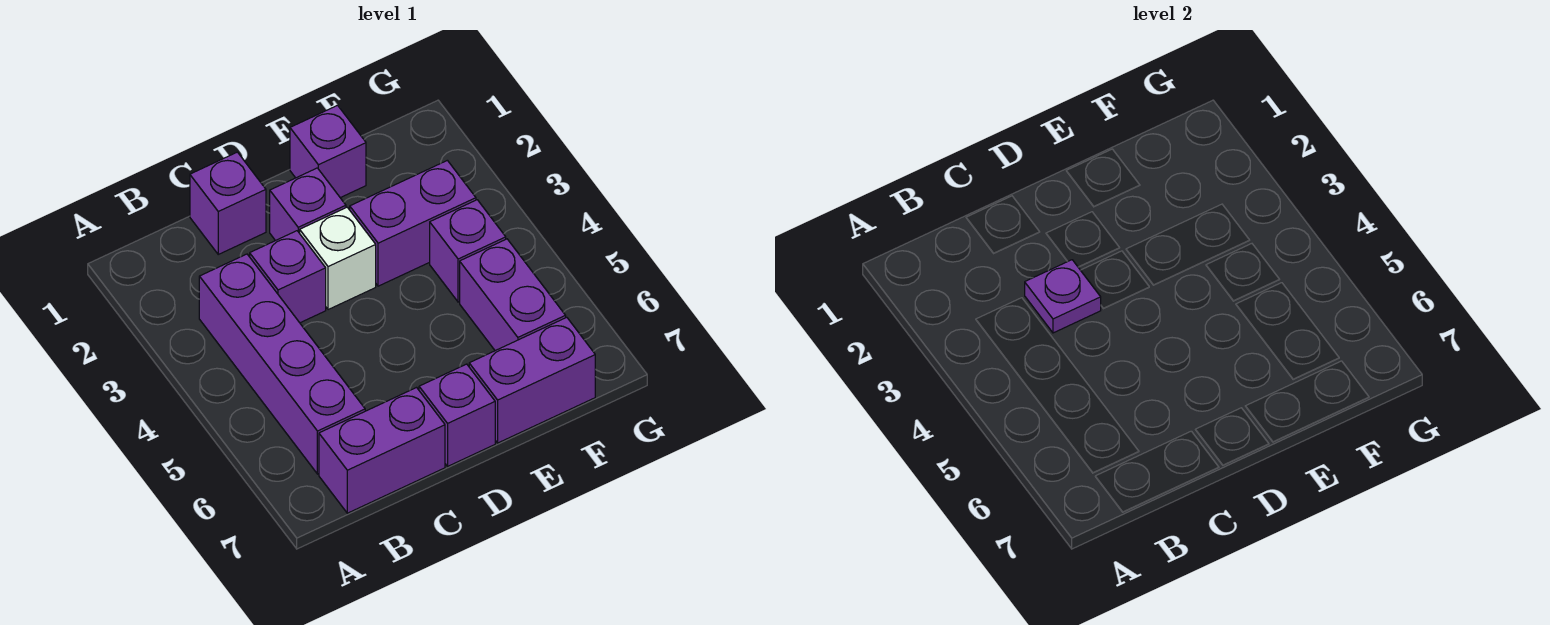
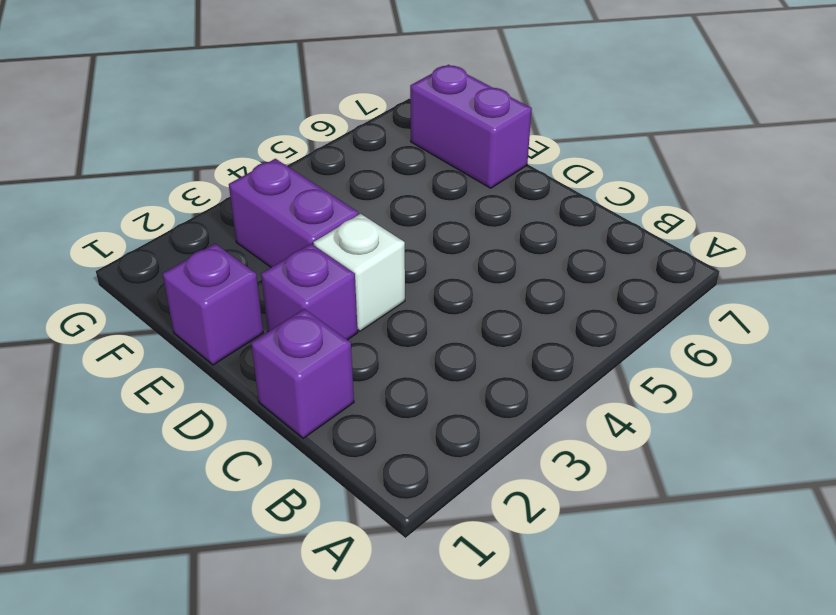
none -> purple brick B3:B6 level 1
none -> purple brick B7:C7 level 1
none -> purple brick C3 level 1

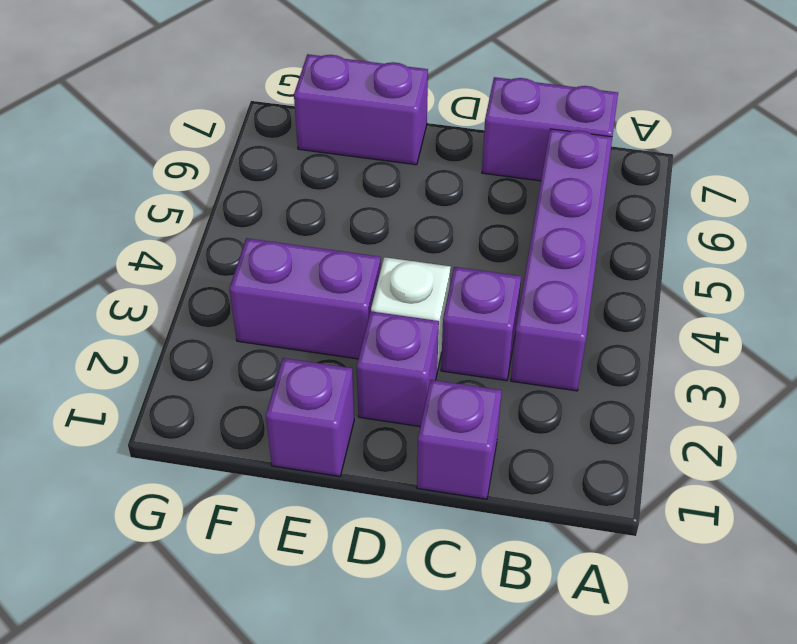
none -> purple brick D7 level 1
none -> purple brick F4 level 1
none -> purple brick F5:F6 level 1

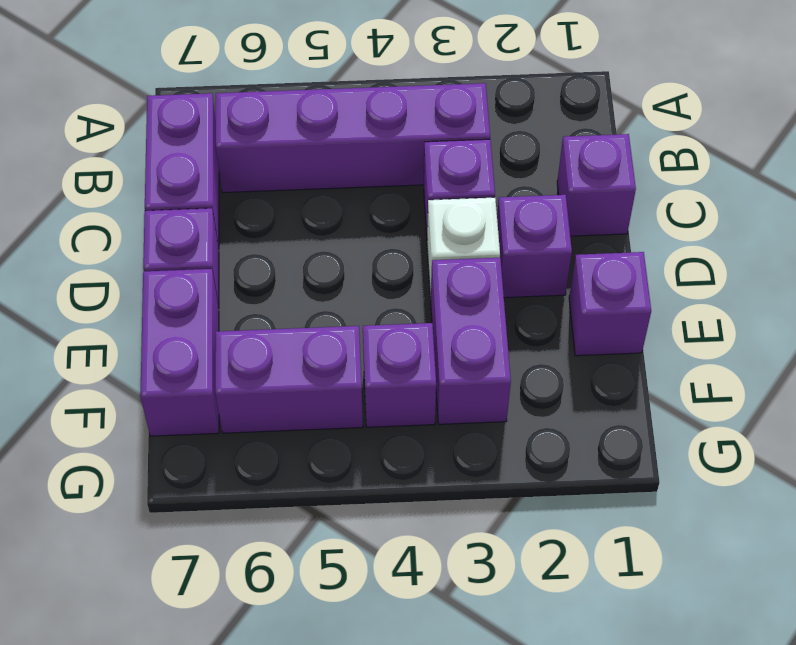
none -> purple plate C3 level 2

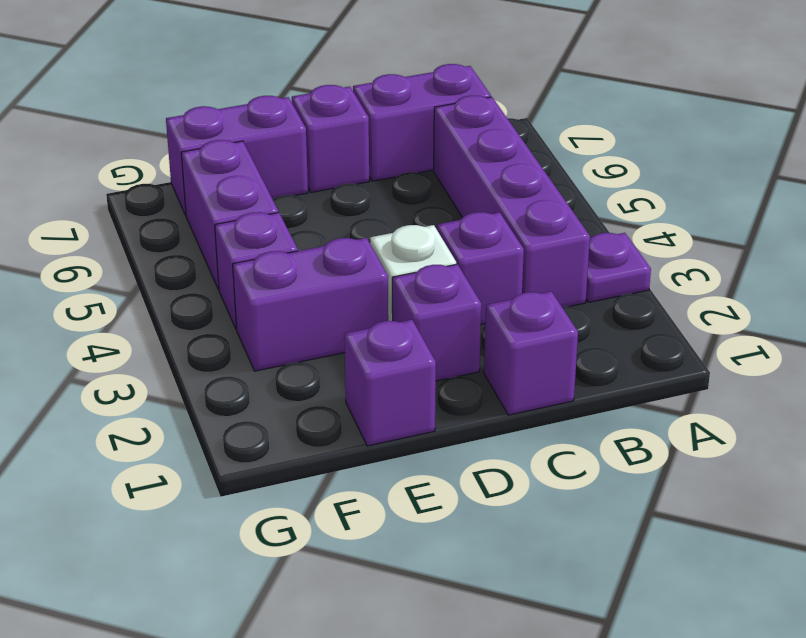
purple plate A3 level 1 -> purple plate C3 level 2

